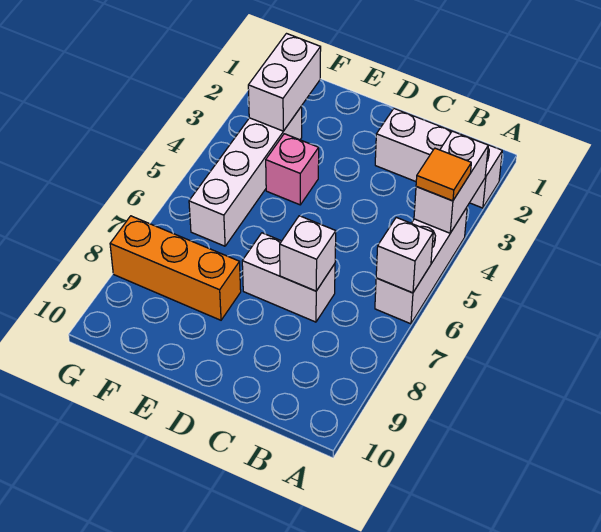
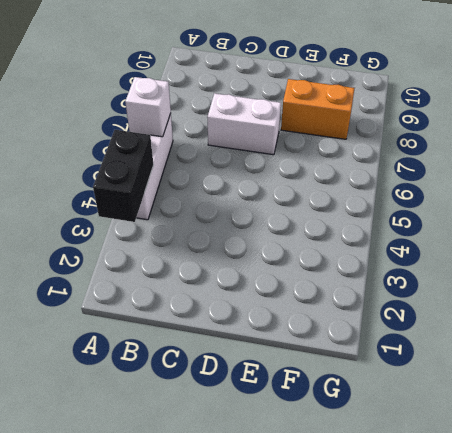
black brick A3:A4 level 2 -> white brick A3:A4 level 2
orange brick E8:F8 level 1 -> orange brick E8:G8 level 1
none -> white brick A2:C2 level 1
none -> pink brick E4 level 1

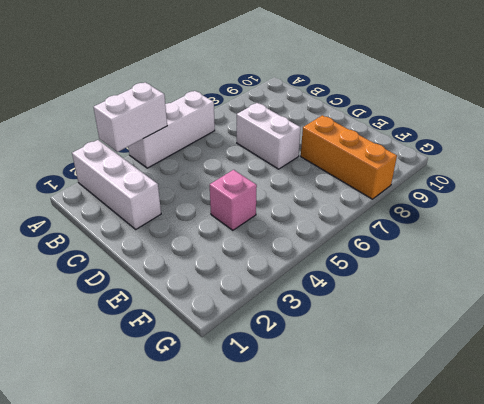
none -> white brick F3:F6 level 1
none -> white brick A6 level 2

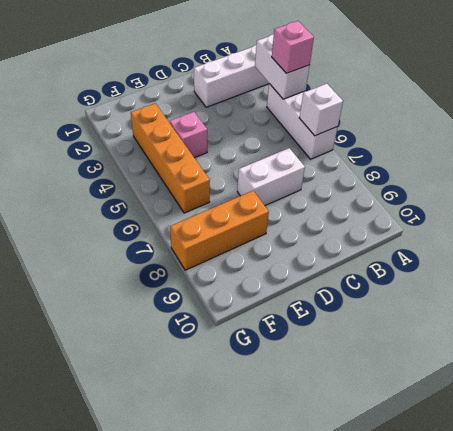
pink brick A4 level 3 -> orange tile A4 level 3
orange brick F3:F6 level 1 -> white brick F3:F6 level 1
none -> white brick C7 level 2
none -> white brick F2:F3 level 2

